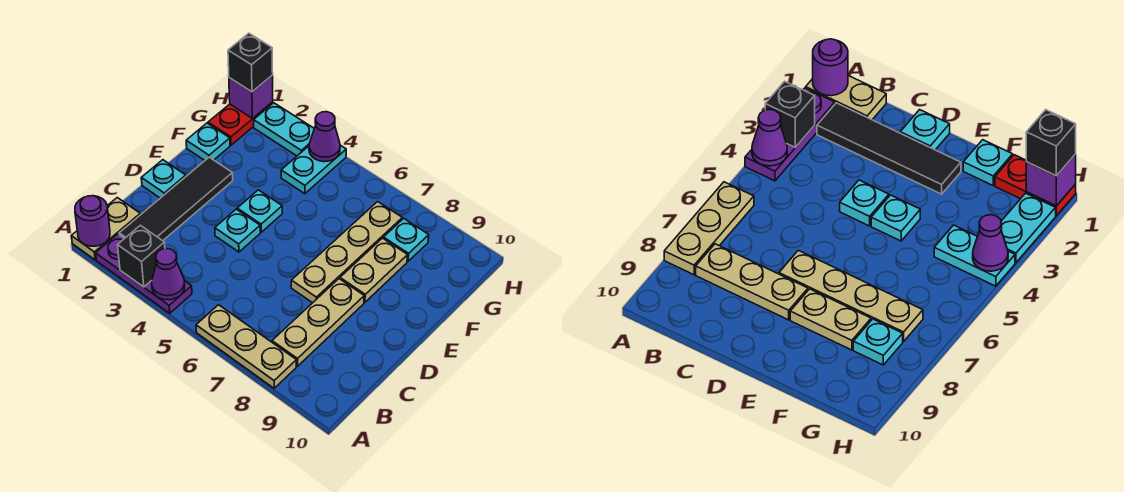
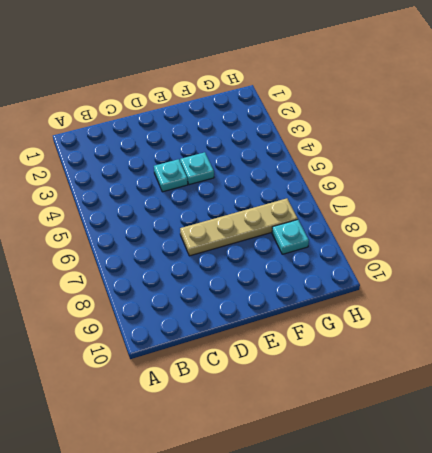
none -> tan plate A1:B1 level 1
none -> purple plate A2:A4 level 1
none -> tan plate A6:A8 level 1

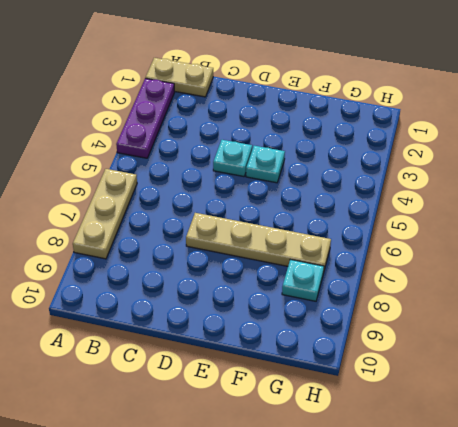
none -> black tile B2:E2 level 1
none -> tan plate B8:D8 level 1
none -> cyan plate D1 level 1

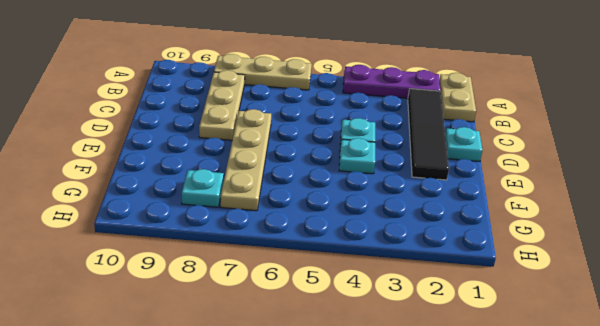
none -> tan plate E8:F8 level 1
none -> cyan plate F1 level 1
none -> red plate G1:H1 level 1

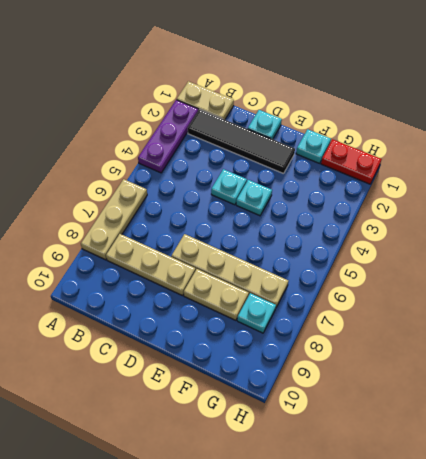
none -> cyan plate G4:H4 level 1
none -> cyan plate H2:H3 level 1
none -> purple round brick A1 level 2

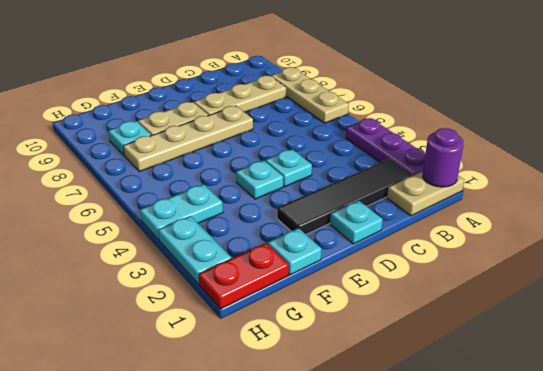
none -> black brick A3 level 2
none -> purple cone A4 level 2
none -> purple brick H1 level 2

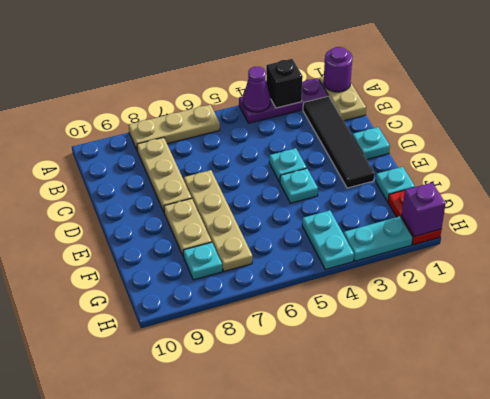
none -> purple cone H4 level 2
none -> black brick H1 level 3

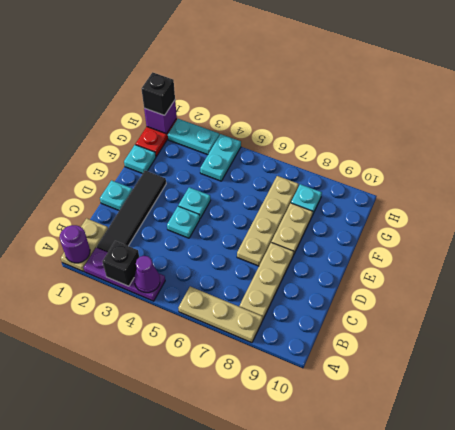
none -> purple cone H4 level 2

